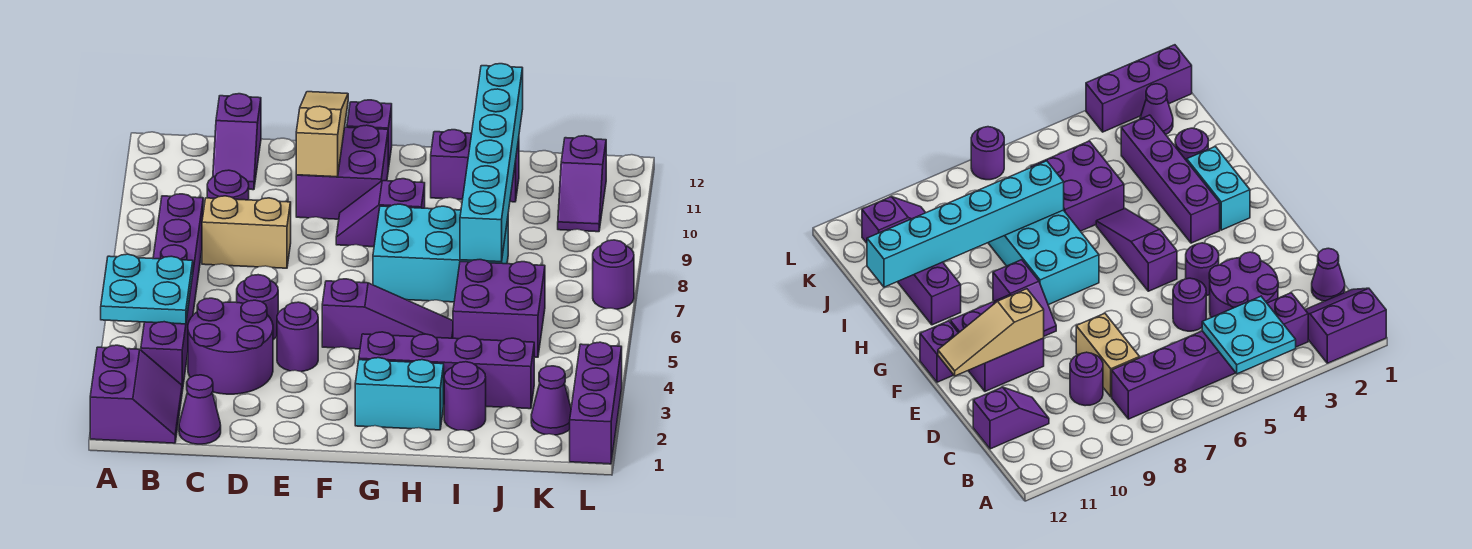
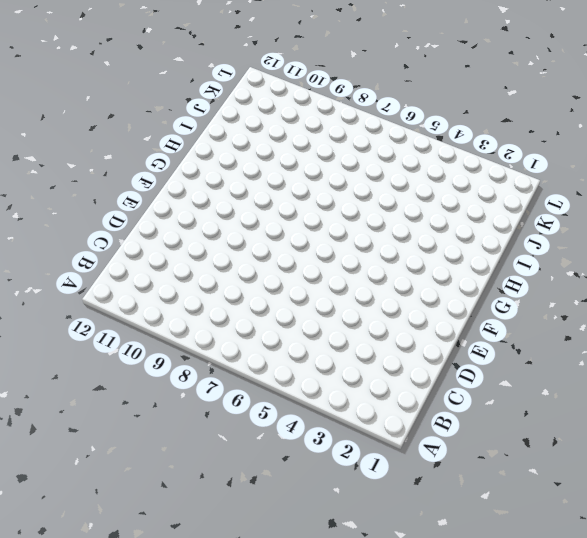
none -> purple slope A1:B2 level 1 top A
none -> purple brick B3:B8 level 1
none -> purple cone C1 level 1

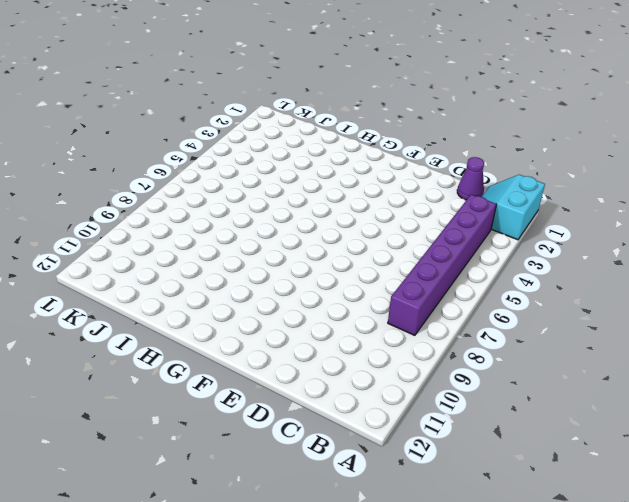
cyan slope A1:B2 level 1 top A -> purple slope A1:B2 level 1 top A
none -> purple round brick C3:D4 level 1
none -> tan brick C8:D8 level 1
none -> purple round brick C9 level 1

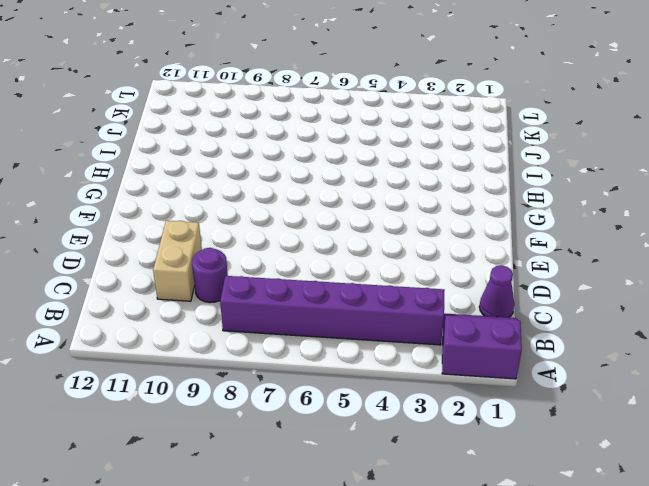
tan brick C10:D10 level 1 -> tan brick C8:D8 level 1
none -> purple round brick C3:D4 level 1
none -> purple slope C11:C12 level 1 top 12
none -> purple round brick D5 level 1

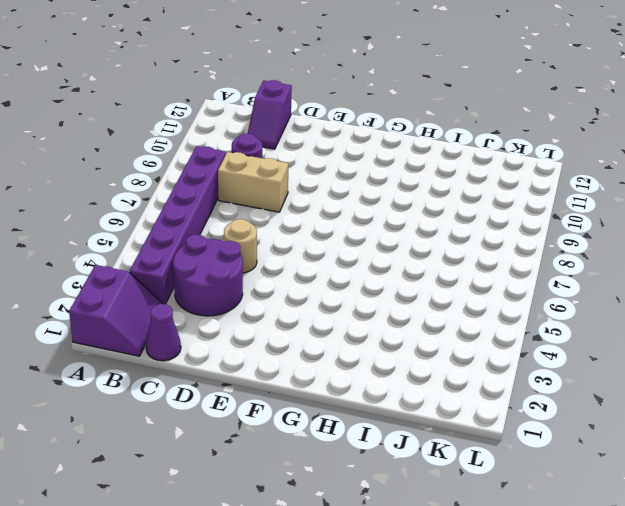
tan round brick D5 level 1 -> purple round brick D5 level 1
none -> purple round brick E4 level 1
none -> purple brick E10:F11 level 1
none -> purple slope F5:H5 level 1 top F

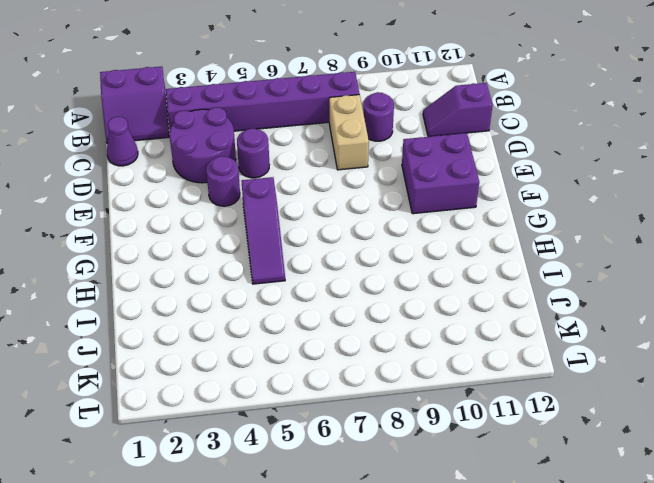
none -> purple slope F9:G9 level 1 top G
none -> purple brick F12 level 1
none -> cyan brick G2:H2 level 1

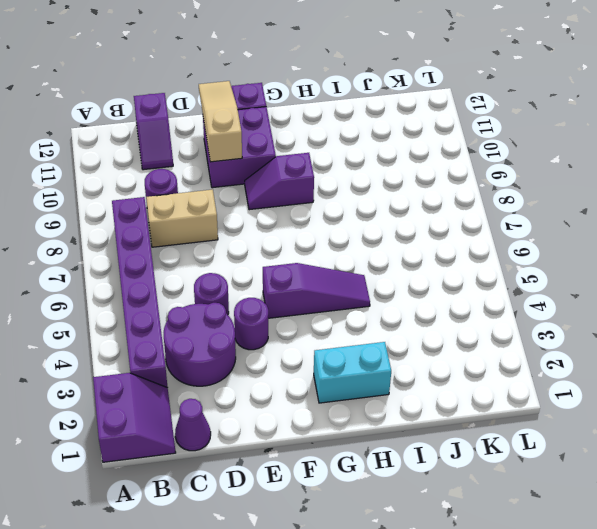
none -> purple brick G3:J3 level 1
none -> cyan brick G7:I8 level 1
none -> purple brick H11:I11 level 1

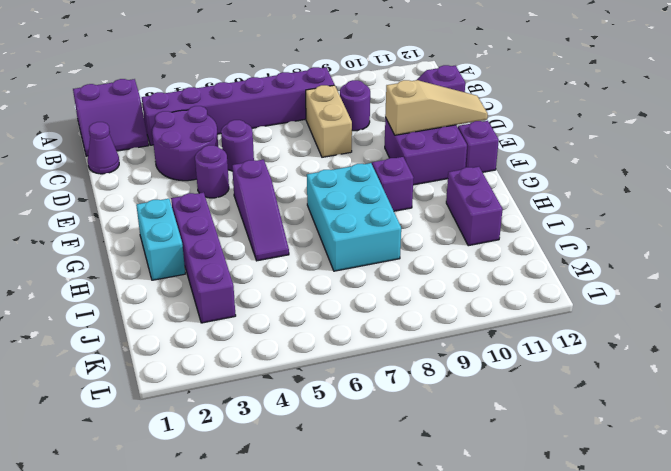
none -> purple round brick I2 level 1
none -> purple brick I5:J6 level 1
none -> purple cone K2 level 1

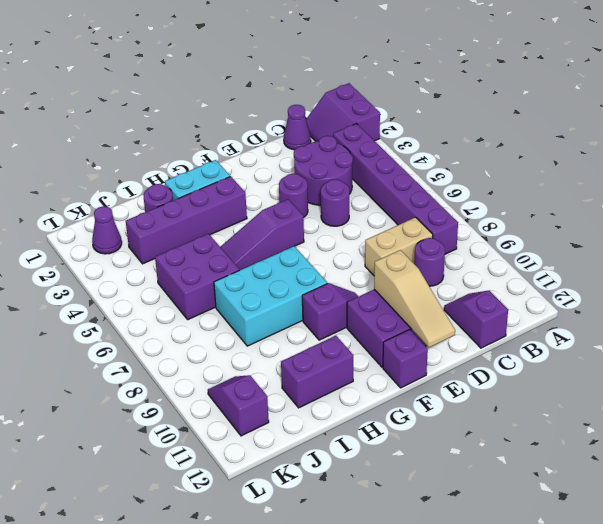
none -> purple brick L1:L3 level 1
none -> purple round brick L7 level 1
none -> cyan plate A4:B5 level 2

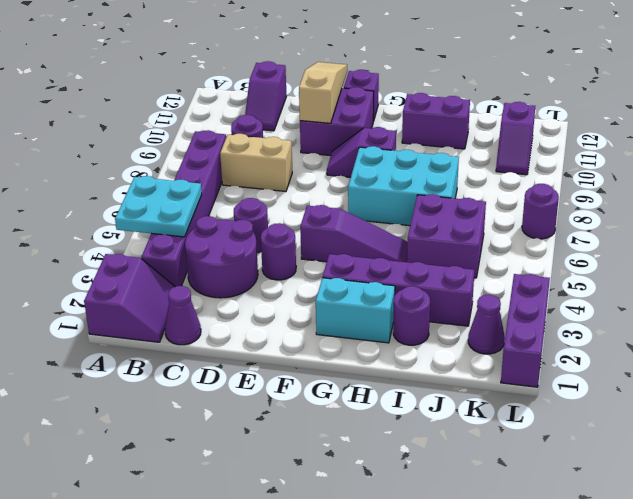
none -> cyan brick I7:I12 level 2

